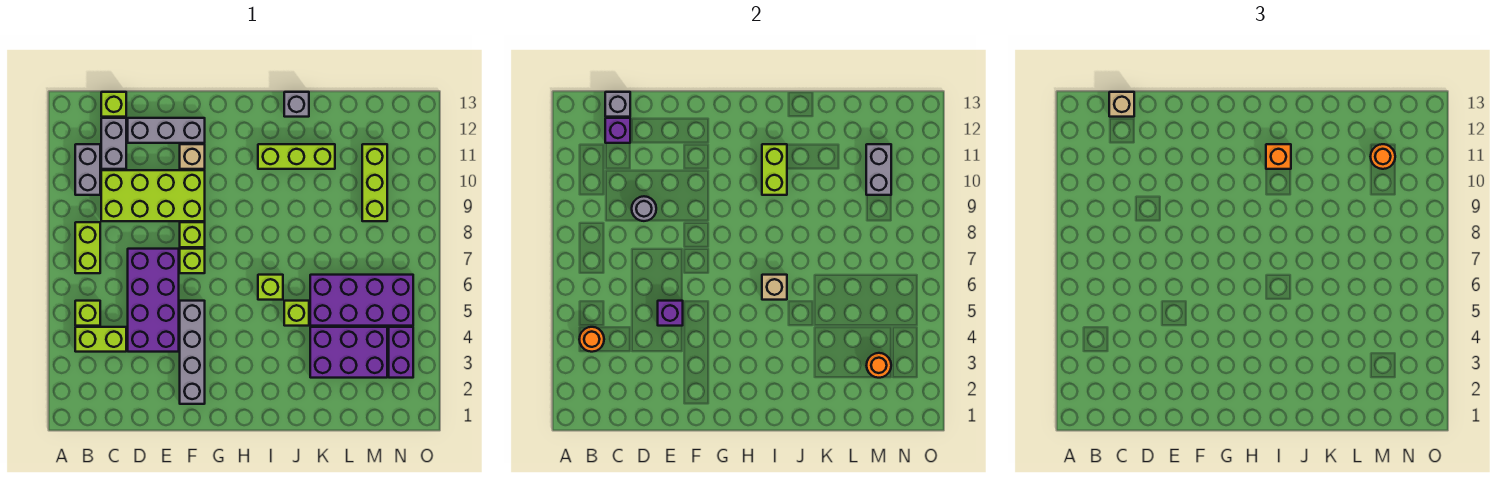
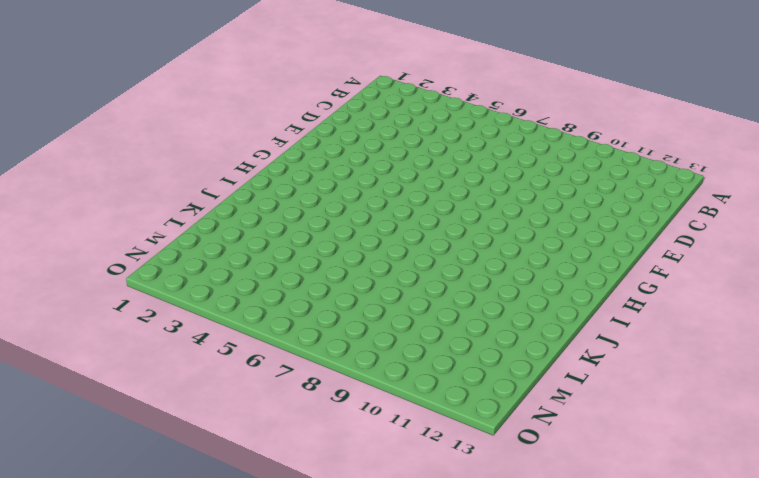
none -> lime brick B4:C4 level 1
none -> lime brick B5 level 1
none -> lime brick B7:B8 level 1
none -> grey brick B10:B11 level 1

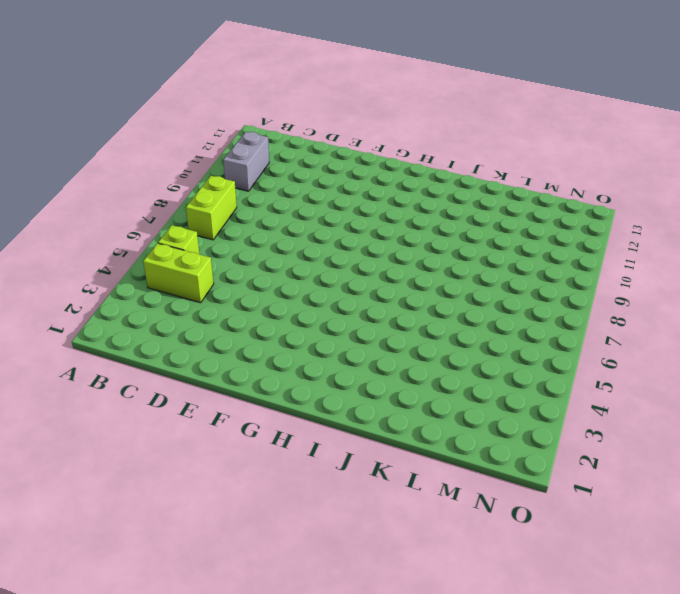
none -> lime brick C9:F10 level 1
none -> grey brick C11:C12 level 1
none -> lime brick C13 level 1
none -> purple brick D4:E7 level 1

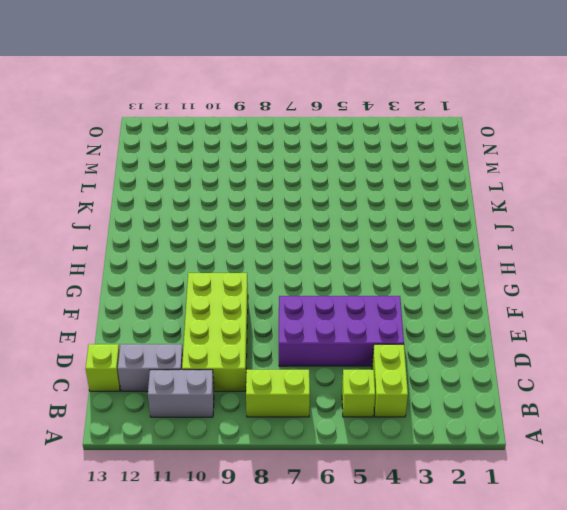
none -> grey brick D12:F12 level 1
none -> grey brick F2:F5 level 1
none -> lime brick F7 level 1
none -> lime brick F8 level 1

